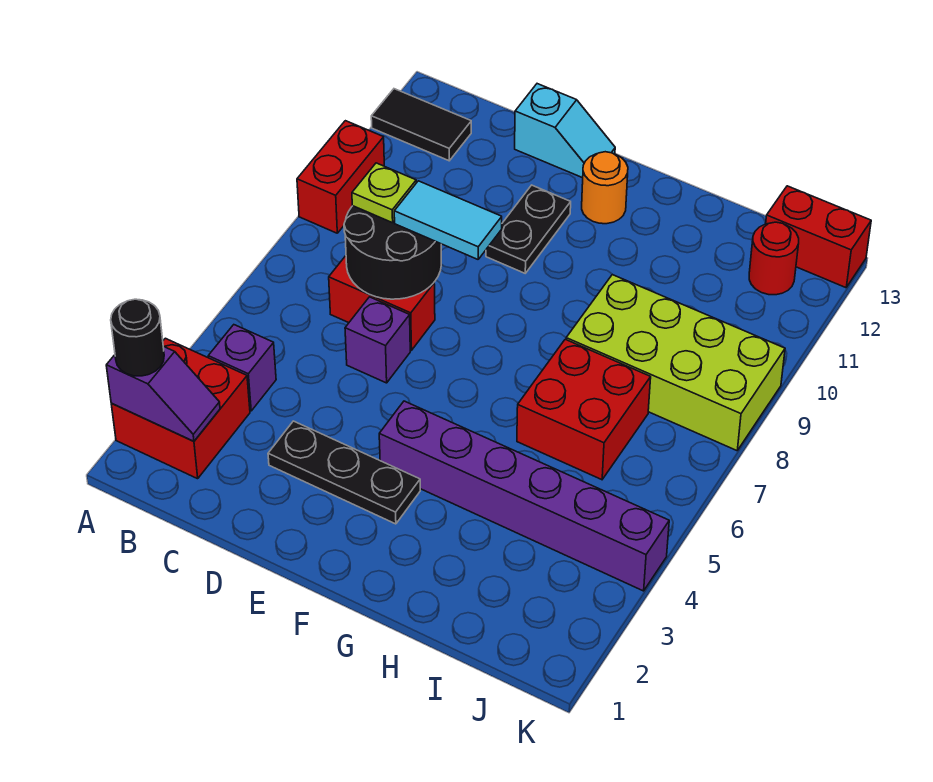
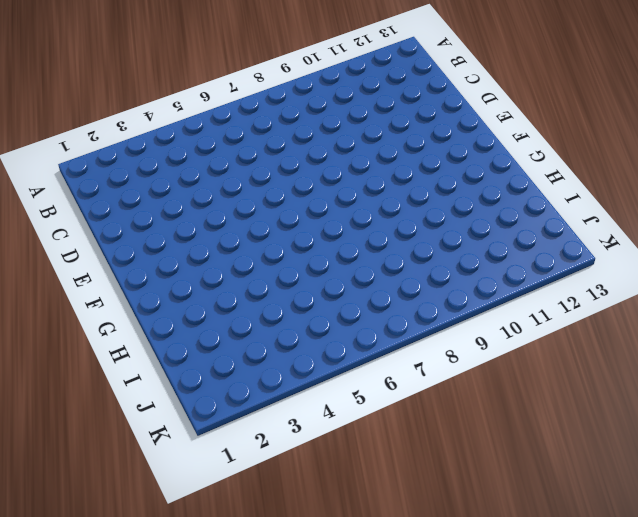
none -> red brick A2:B3 level 1
none -> red brick A9:A10 level 1
none -> black tile A12:B12 level 1

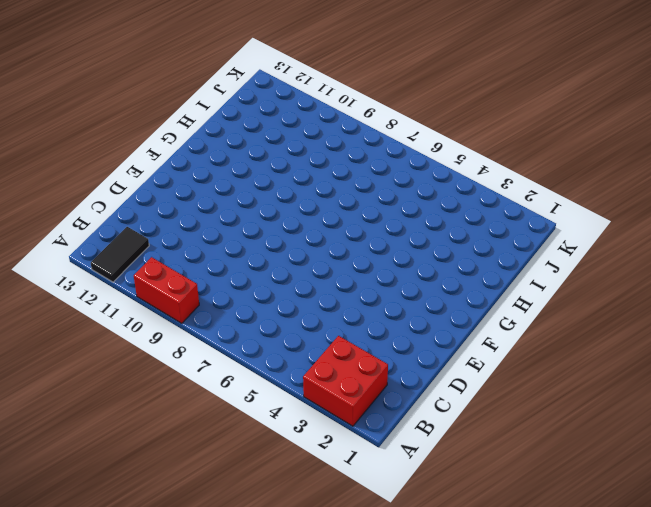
none -> purple brick B4 level 1
none -> red brick C7:D7 level 1
none -> black plate D3:F3 level 1

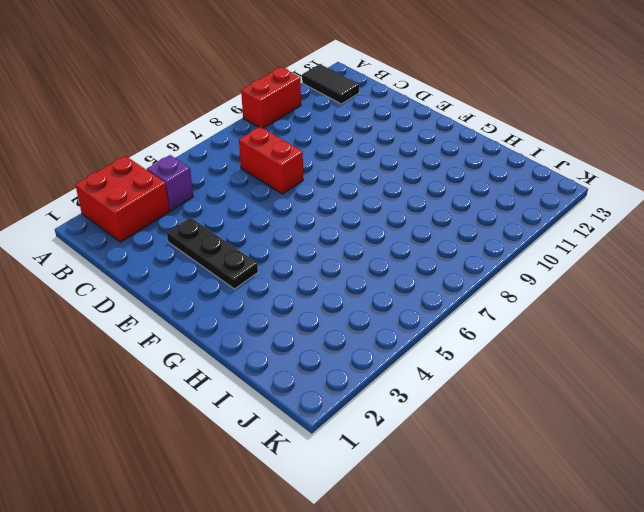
none -> purple brick D6 level 1
none -> cyan slope D13:E13 level 1 top D
none -> black plate E10:E11 level 1

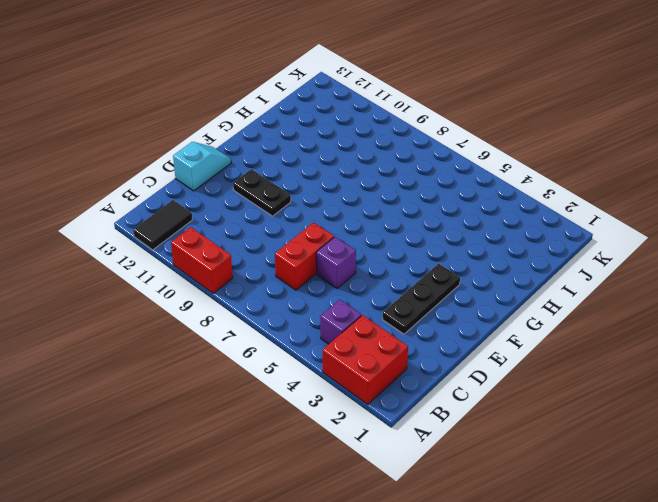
none -> purple brick F4:K4 level 1
none -> orange round brick F12 level 1
none -> red brick H6:I7 level 1

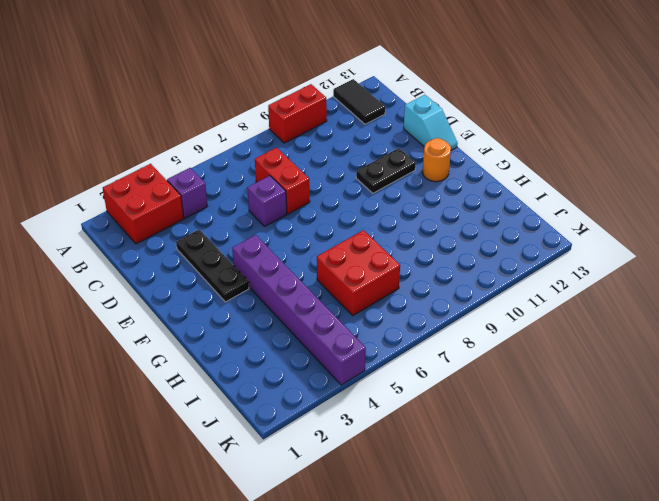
none -> lime brick H8:K9 level 1
none -> red round brick J12 level 1
none -> red brick J13:K13 level 1

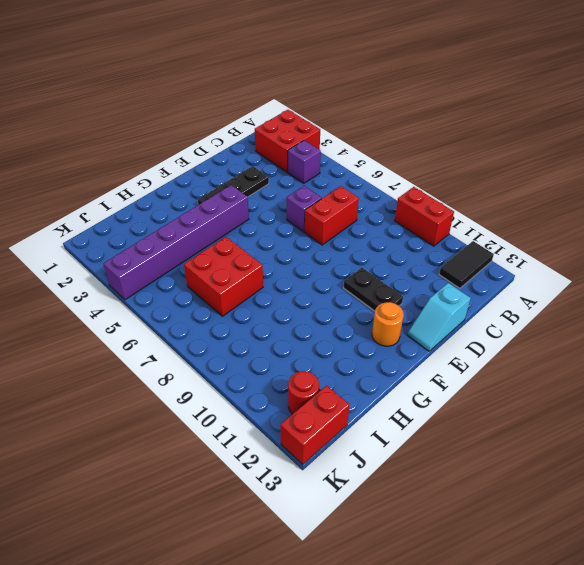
none -> lime brick H8:K9 level 1
none -> purple slope A2:B2 level 2 top A
none -> black round brick C7:D8 level 2

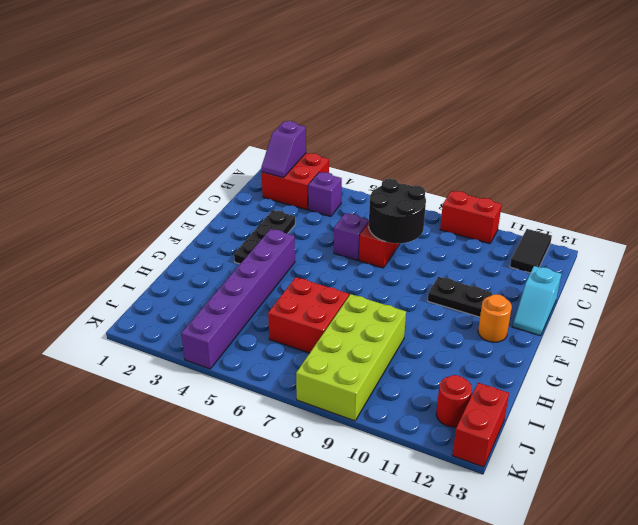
none -> black round brick A2 level 3
none -> lime plate C8 level 3
none -> cyan tile D8:E8 level 3

